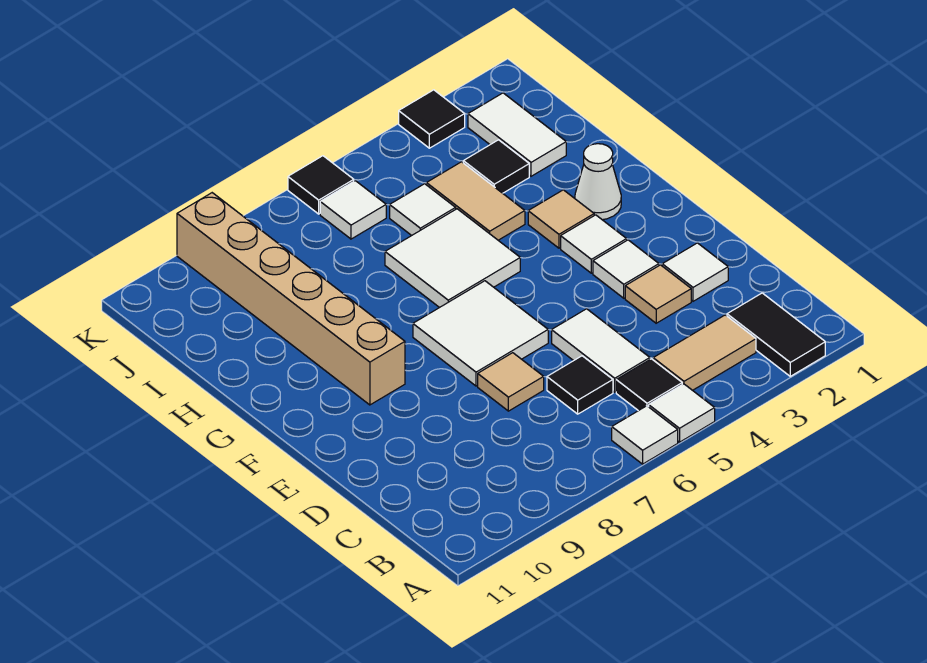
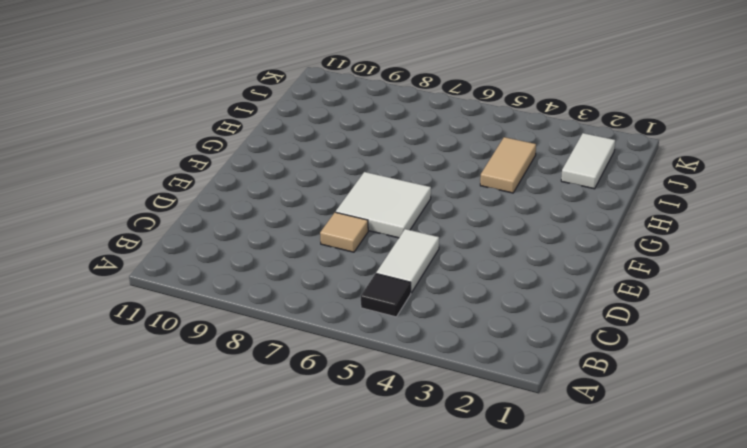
none -> black tile A2:B2 level 1
none -> white tile A5 level 1
none -> white tile A6 level 1

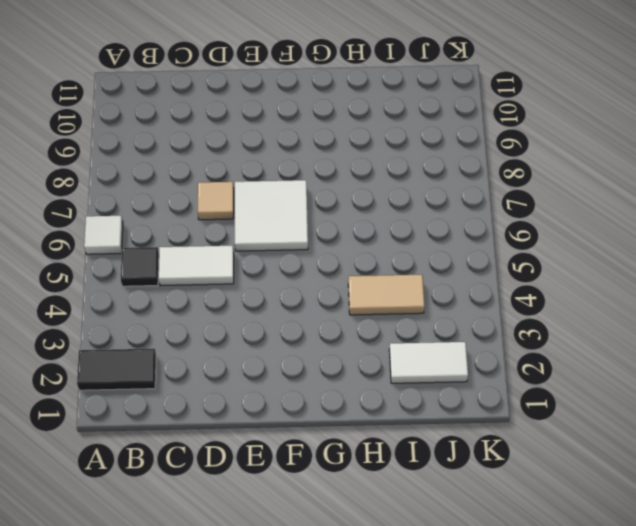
none -> white tile A5 level 1
none -> tan tile B3:B4 level 1
none -> black tile C6 level 1

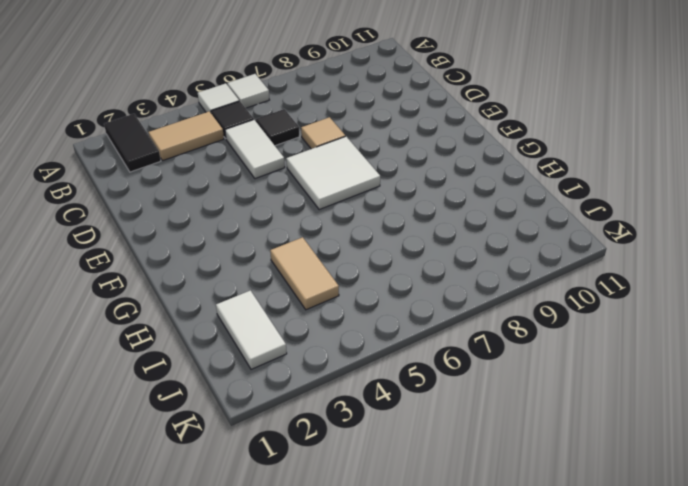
none -> white tile D2 level 1
none -> tan tile D3 level 1
none -> white tile E3 level 1

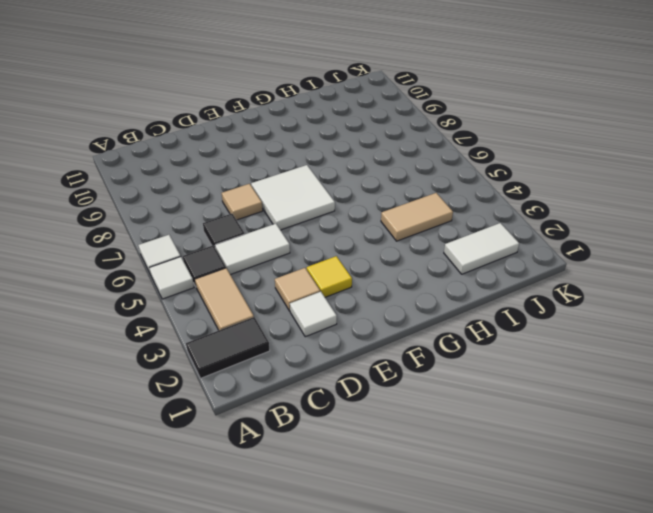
yellow tile E3 level 1 -> white tile E3 level 1
none -> white tile F3 level 1
none -> tan brick F9:K9 level 1
none -> white cone G2 level 1

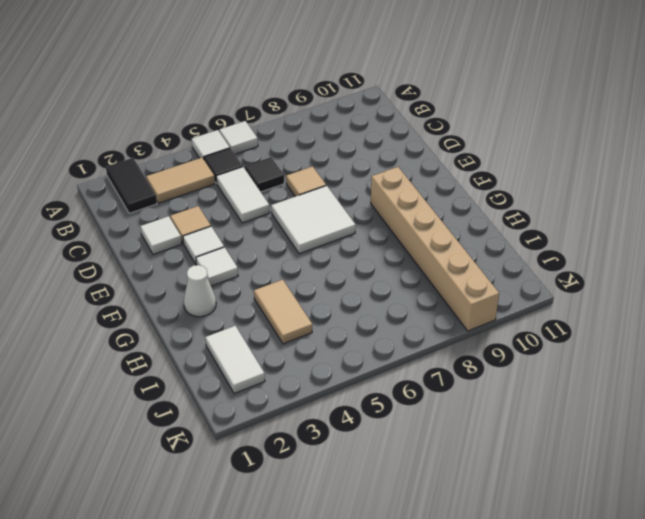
none -> tan tile G3 level 1
none -> white tile G5:H6 level 1
none -> black tile I3 level 1

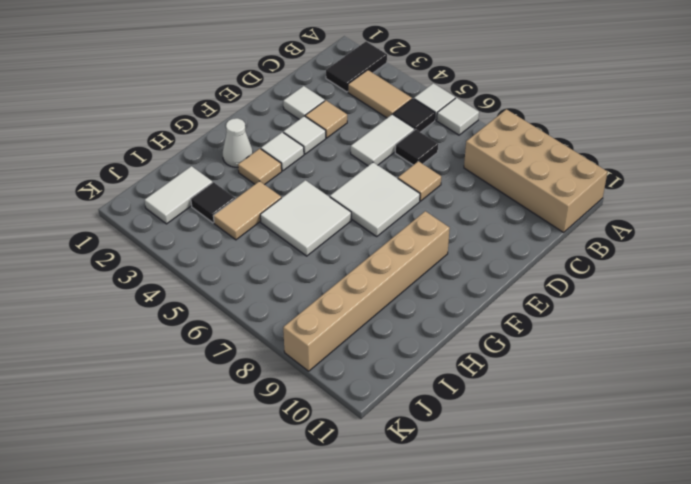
tan brick A8:B11 level 1 -> none
none -> white tile I5 level 1
none -> white tile J6 level 1
none -> black tile K3 level 1

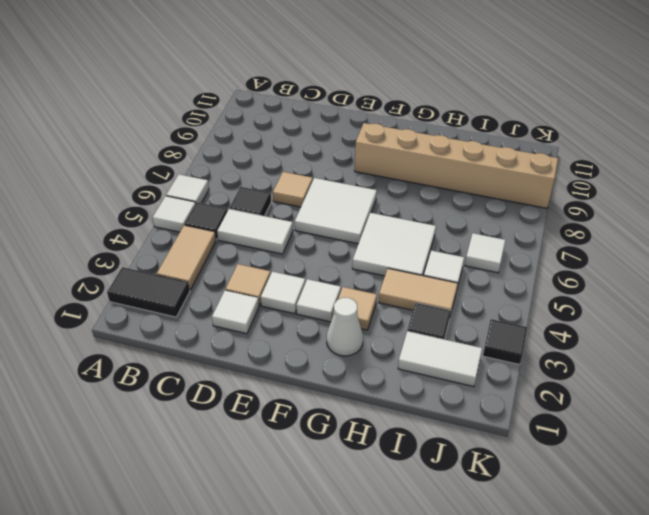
none -> black tile K6 level 1

